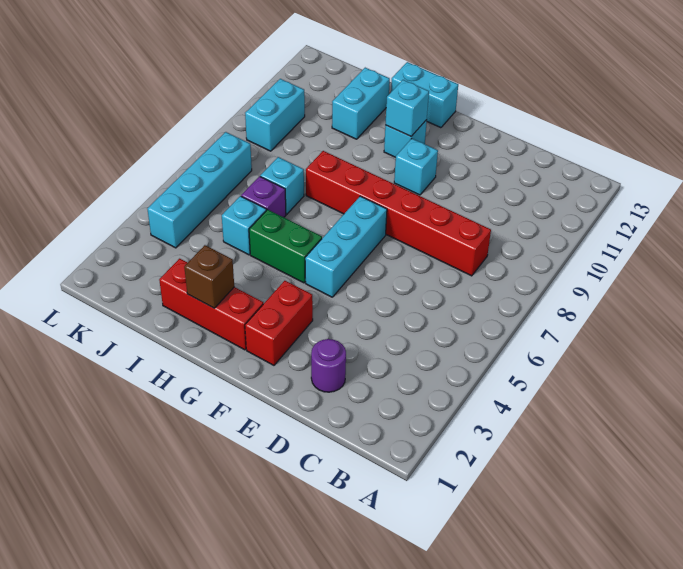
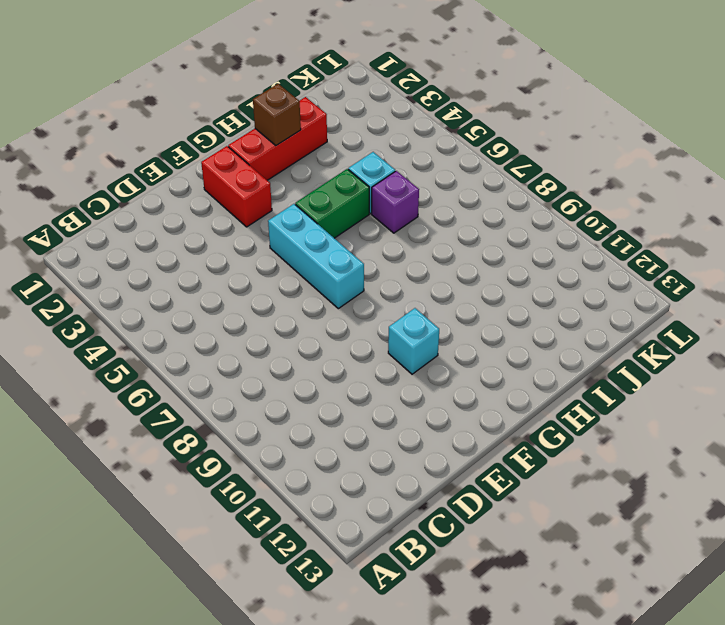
none -> red brick C8:H8 level 1
none -> purple round brick D2 level 1
none -> cyan brick G11 level 1

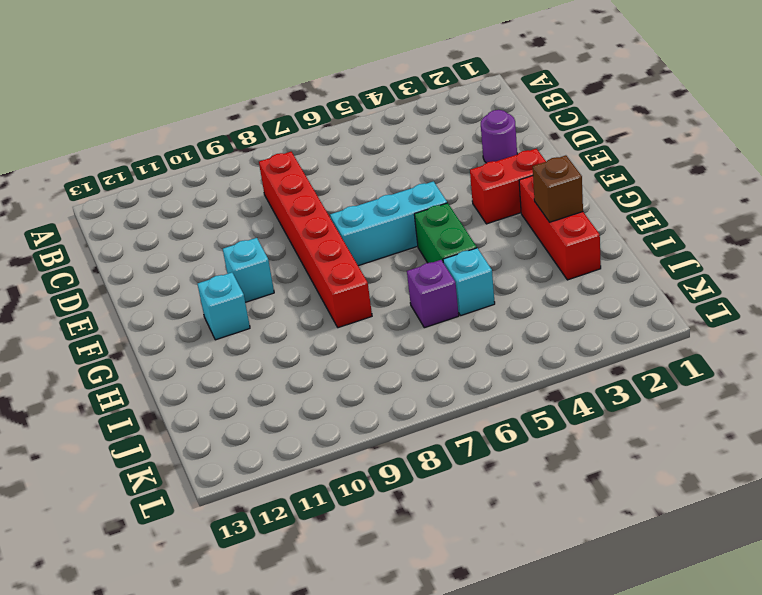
none -> cyan brick G13:H13 level 1
none -> cyan brick I7 level 1
none -> cyan brick I11:I12 level 1

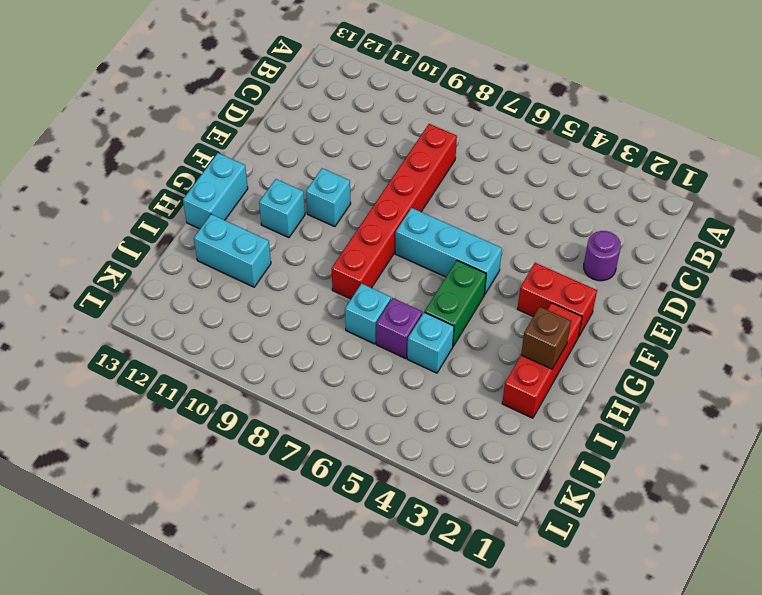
none -> cyan brick K4:K7 level 1
none -> cyan brick K9:K10 level 1
none -> cyan brick G11 level 2

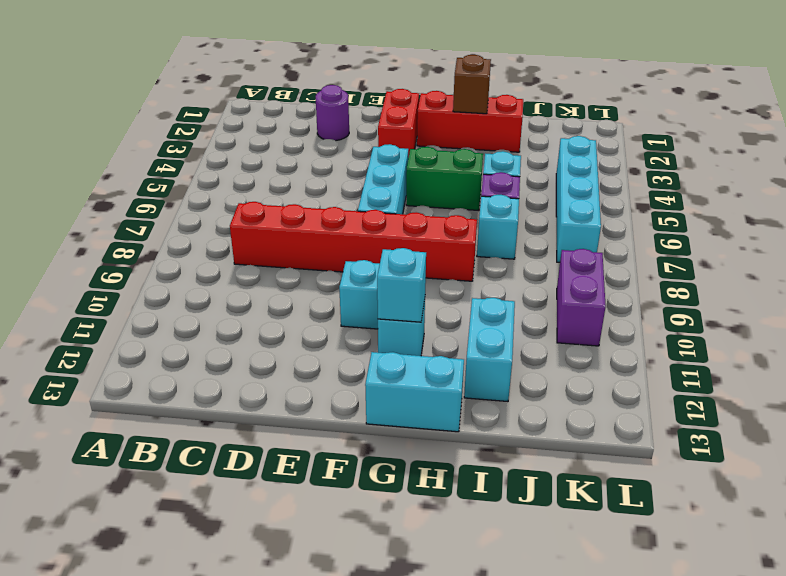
purple brick K9:K10 level 1 -> cyan brick K9:K10 level 1

